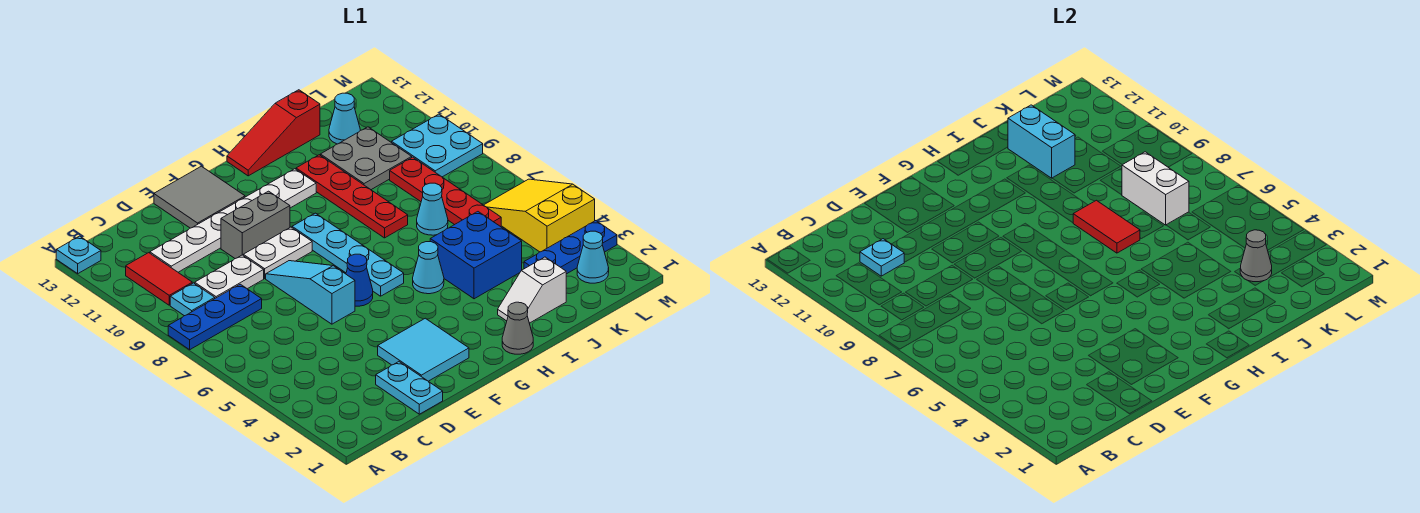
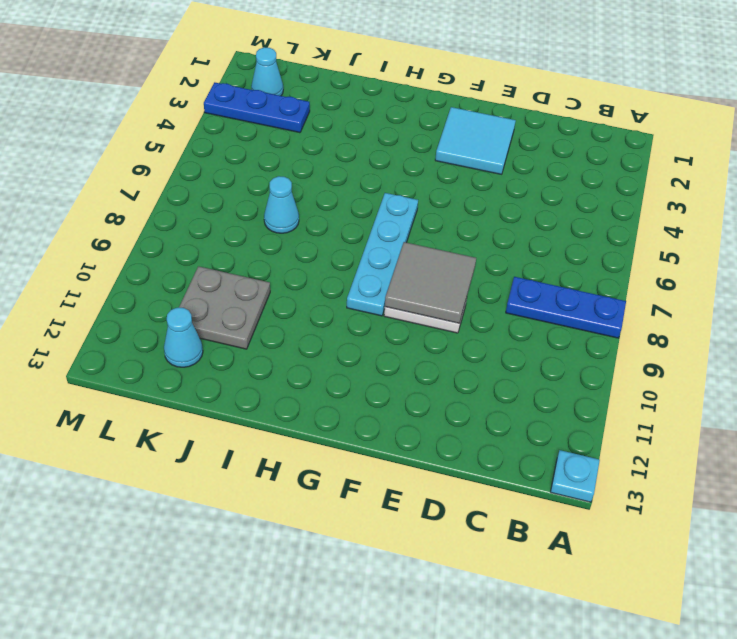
grey tile E8:F9 level 2 -> grey tile E12:F13 level 1
none -> cyan plate B9 level 1
none -> red tile B10:B11 level 1
none -> white plate C9:D9 level 1
none -> white plate C11:H11 level 1

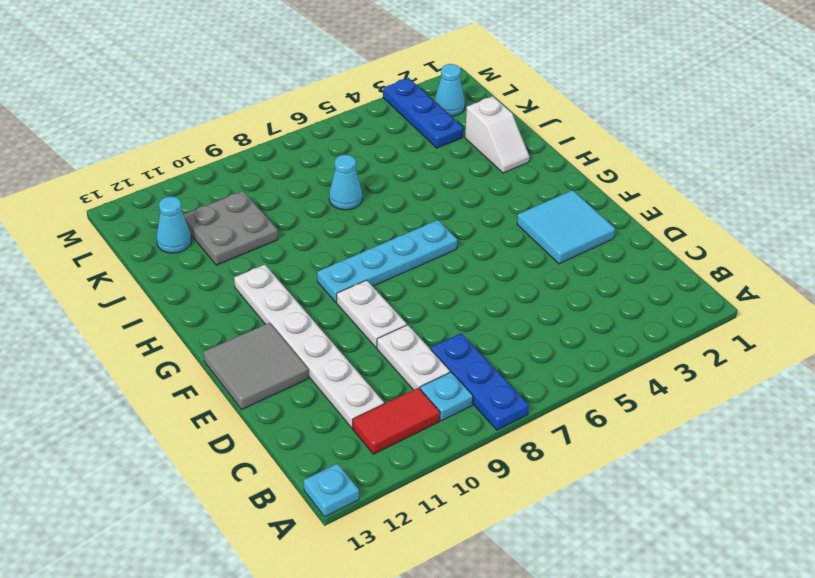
none -> cyan plate D1:D2 level 1
none -> cyan slope E6:E8 level 1 top 6
none -> grey brick E10:F10 level 1
none -> blue cone F6 level 1

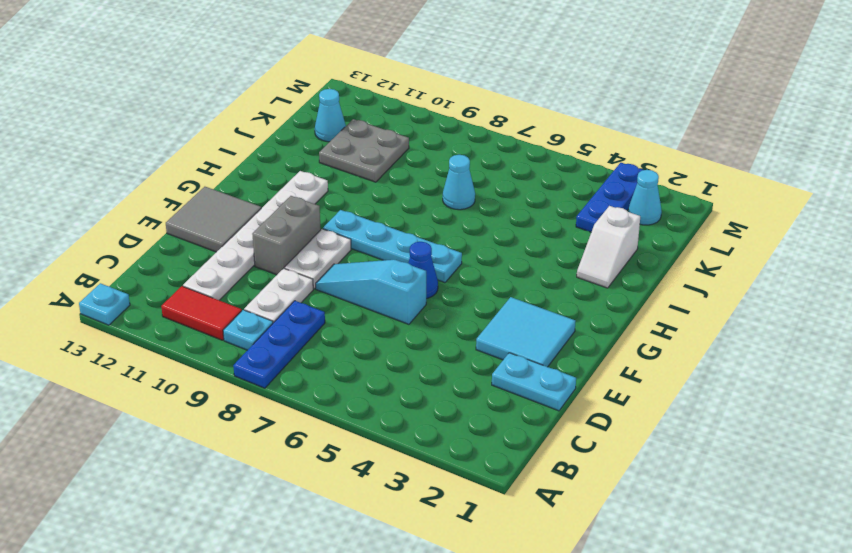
none -> grey cone H1 level 1
none -> cyan cone H5 level 1
none -> red slope H13:J13 level 1 top J
none -> blue brick I4:J5 level 1

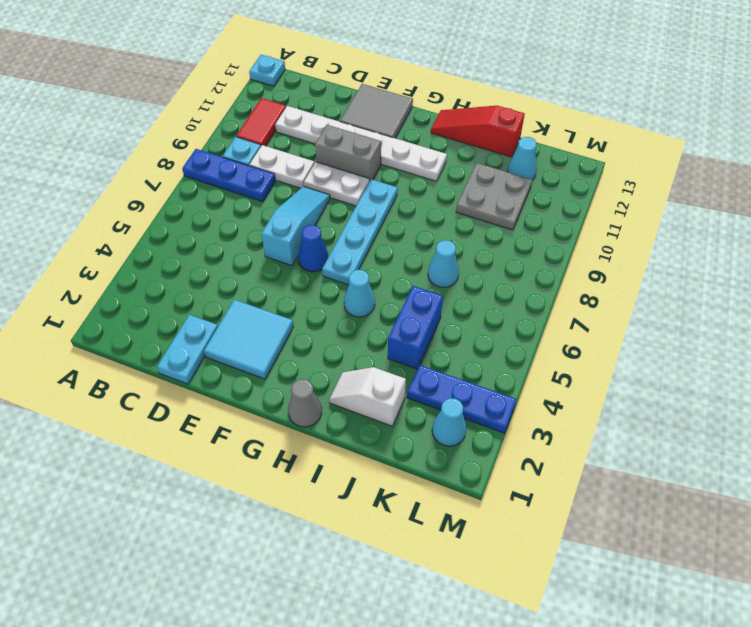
blue brick J4:J5 level 1 -> blue brick I4:J5 level 1
none -> red plate I8:I11 level 1
none -> red plate K6:K9 level 1
none -> yellow slope L4:M6 level 1 top 4
none -> cyan plate L9:M10 level 1

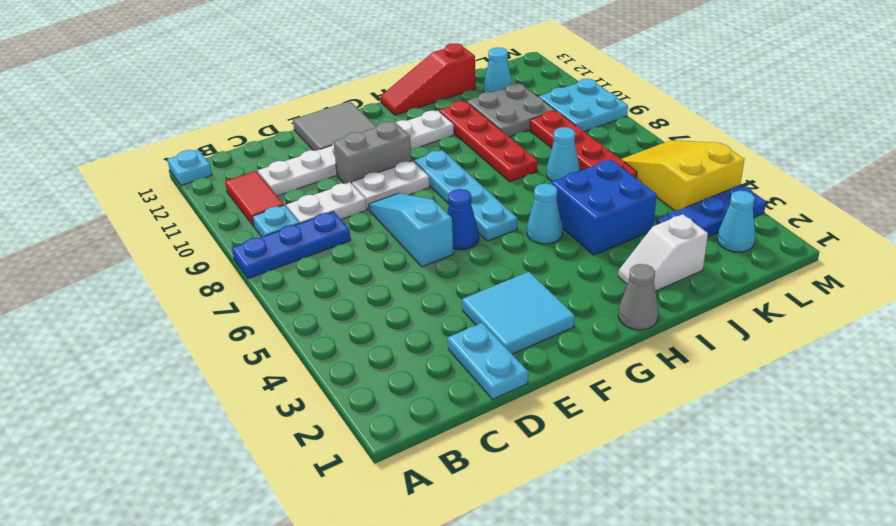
none -> cyan plate C11 level 2
none -> red tile I7:I8 level 2
none -> cyan brick J11:J12 level 2
none -> grey cone K3 level 2

